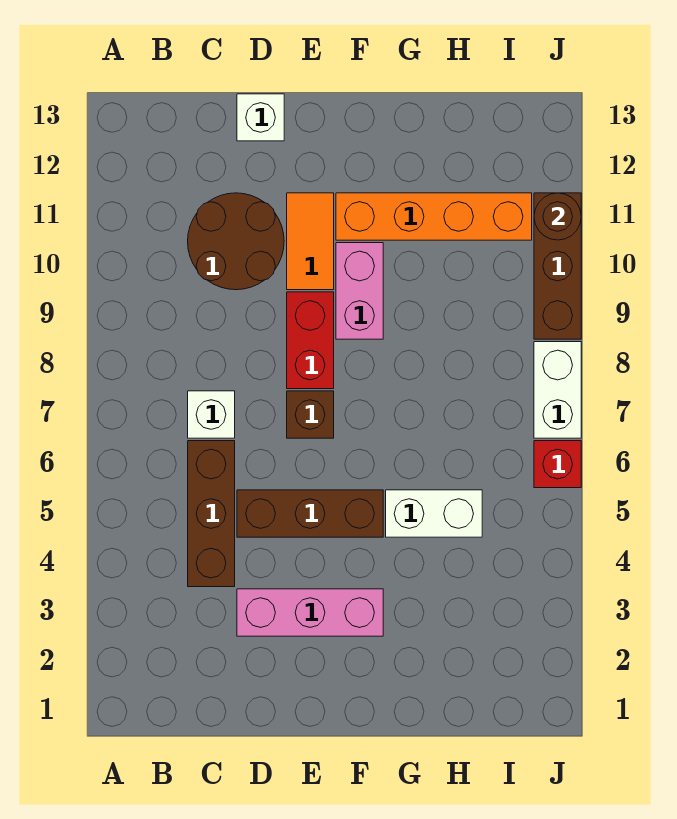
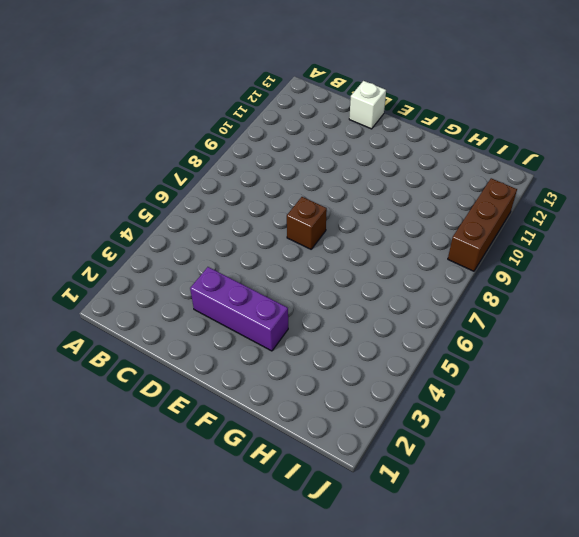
purple brick D3:F3 level 1 -> pink brick D3:F3 level 1
none -> brown brick C4:C6 level 1
none -> white brick C7 level 1
none -> brown round brick C10:D11 level 1

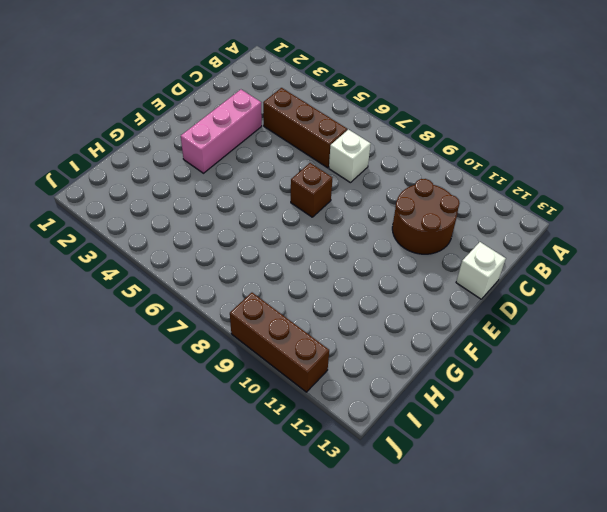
none -> brown brick D5:F5 level 1
none -> red brick E8:E9 level 1
none -> orange tile E10:E11 level 1

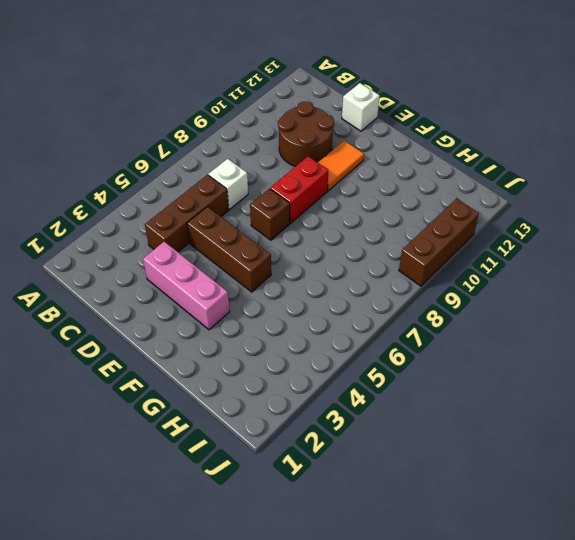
none -> pink brick F9:F10 level 1
none -> orange brick F11:I11 level 1
none -> white brick G5:H5 level 1

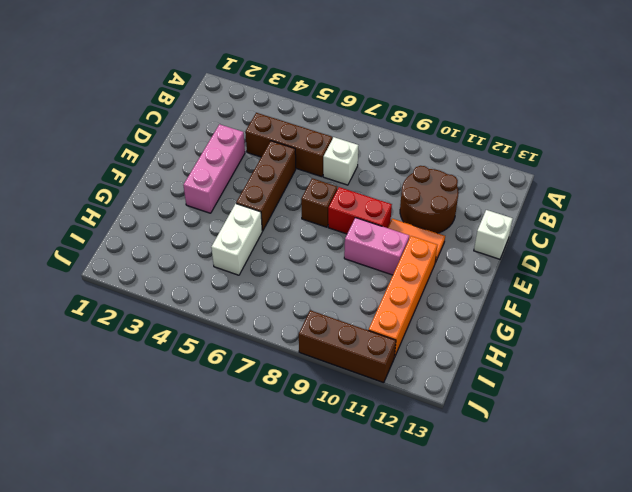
none -> red brick J6 level 1
none -> white brick J7:J8 level 1
none -> brown round brick J11 level 2

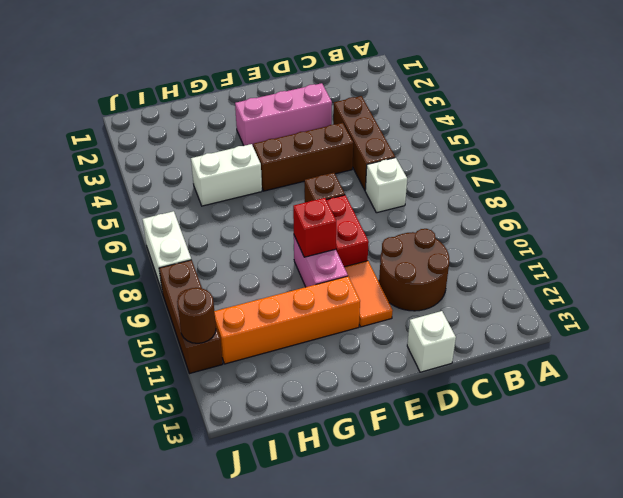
red brick F9 level 2 -> red brick J6 level 1

